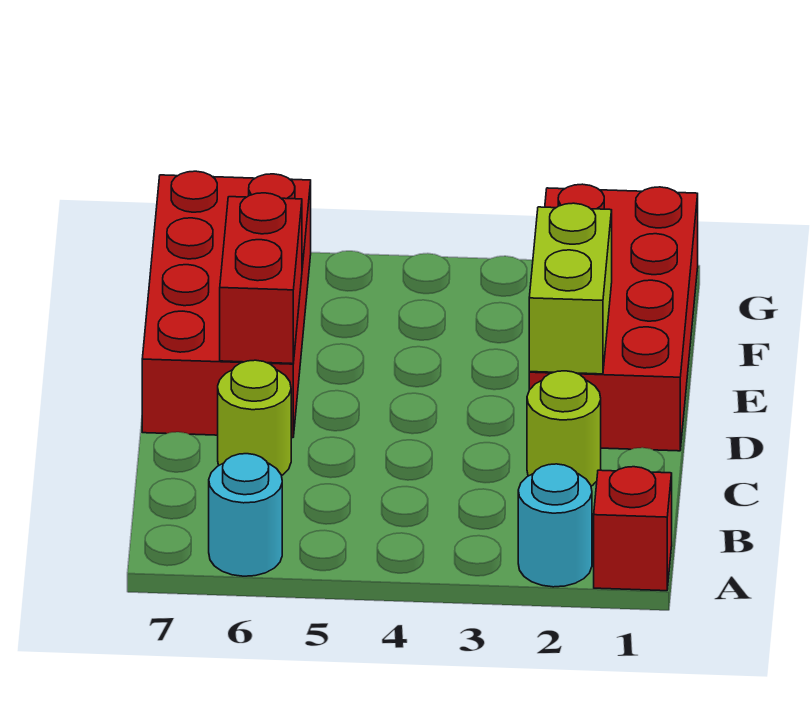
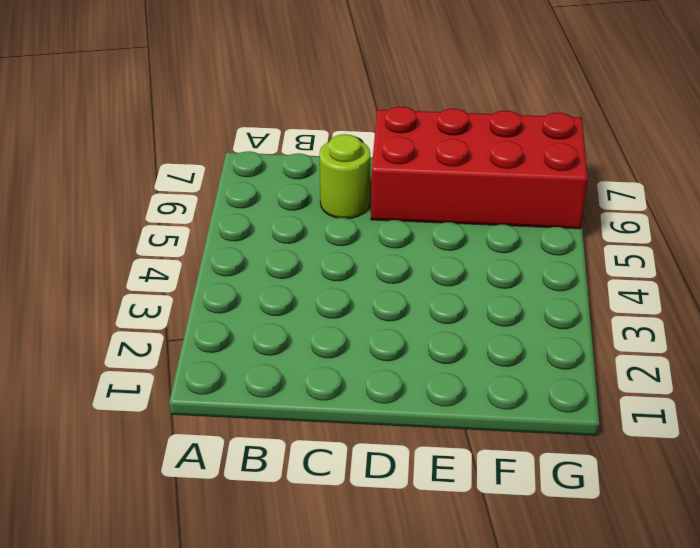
none -> red brick A1 level 1
none -> cyan round brick A2 level 1

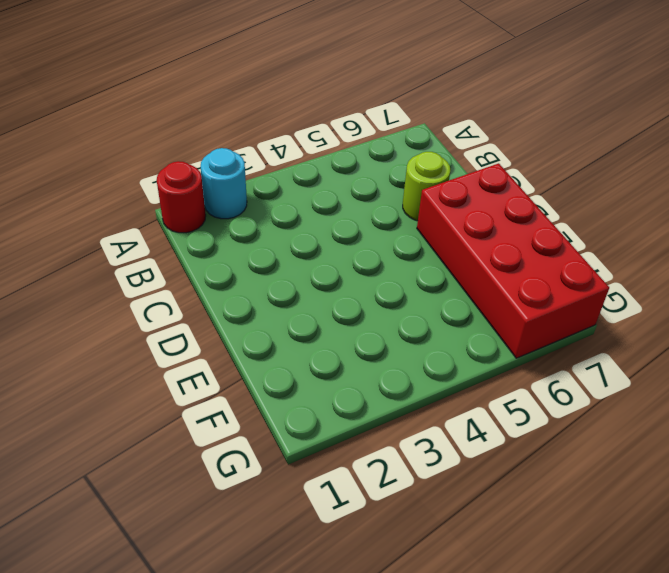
red round brick A1 level 1 -> red brick A1 level 1
none -> cyan round brick A6 level 1
none -> lime round brick C2 level 1

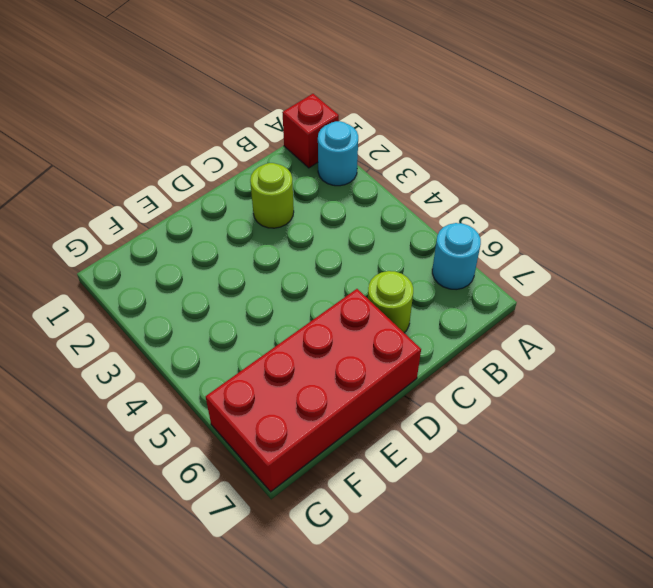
none -> red brick D1:G2 level 1
none -> lime brick D2:E2 level 2

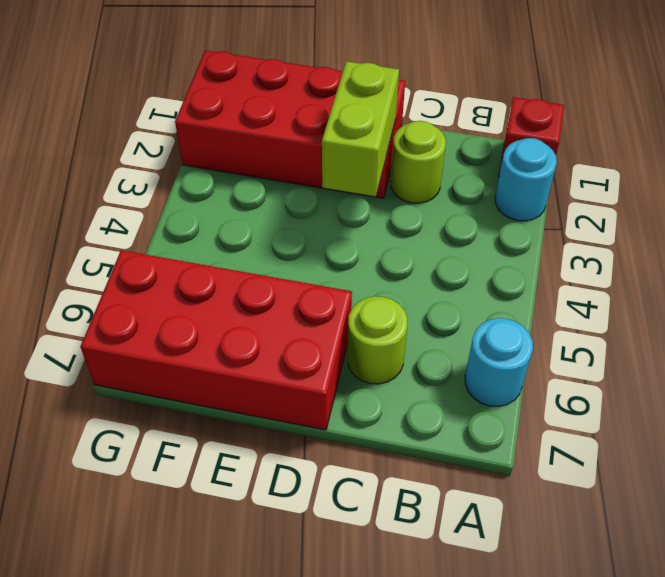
lime brick D2:D3 level 2 -> lime brick D2:E2 level 2
none -> red brick D6:E6 level 2

